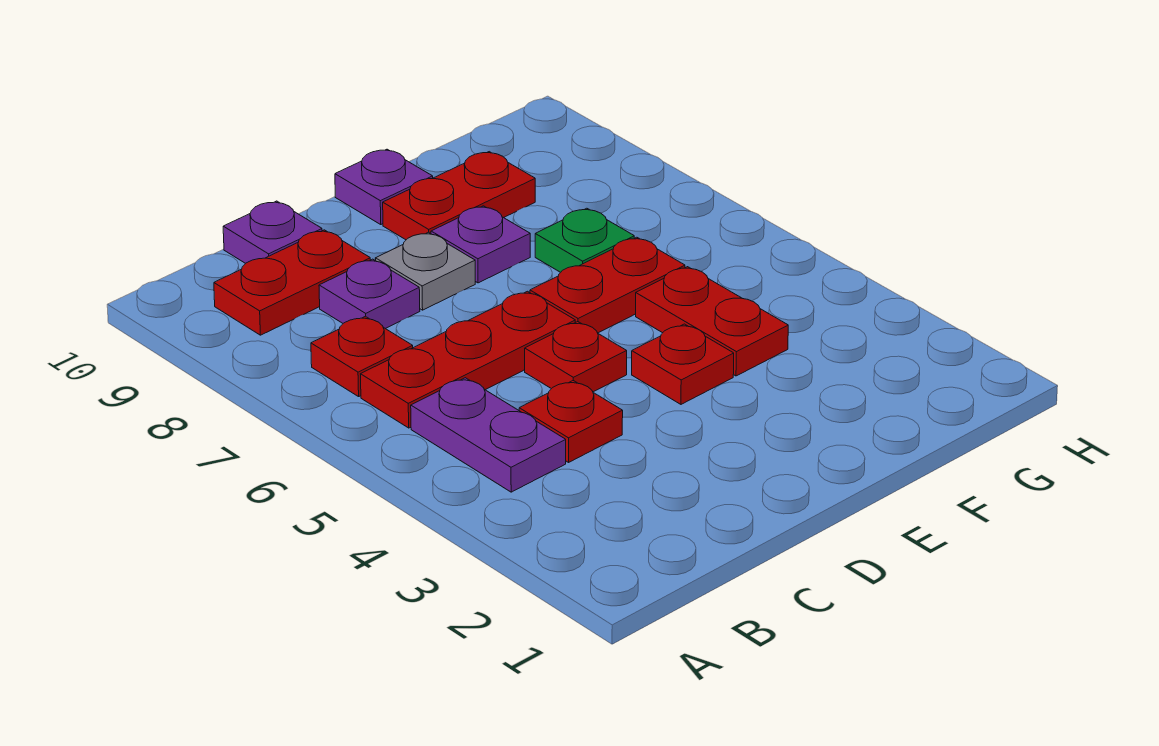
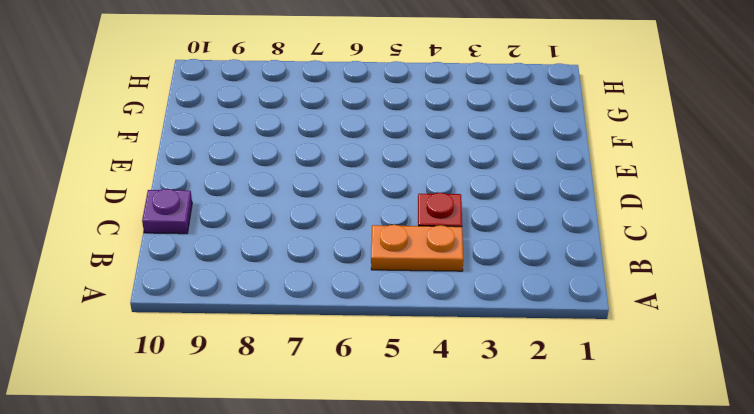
orange plate B4:B5 level 1 -> purple plate B4:B5 level 1
none -> red plate B6:D6 level 1
none -> red plate B7 level 1
none -> red plate B9:C9 level 1

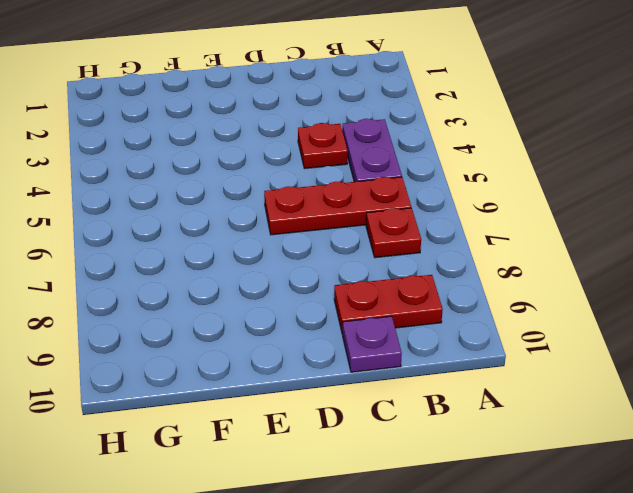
none -> purple plate C8 level 1
none -> red plate D5 level 1
none -> grey plate D8 level 1

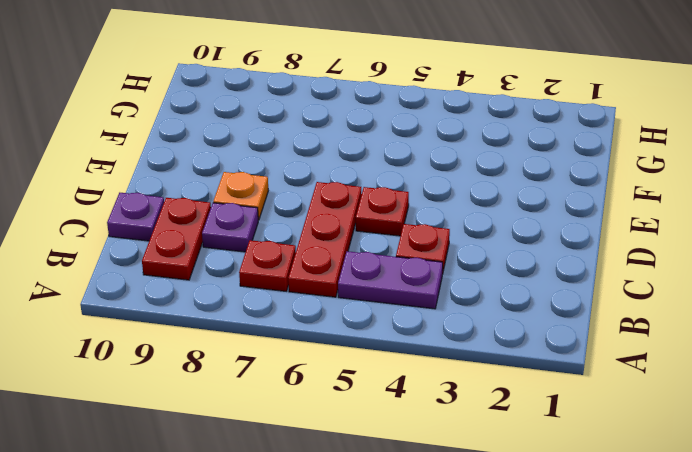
orange plate D8 level 1 -> grey plate D8 level 1
none -> red plate E4 level 1
none -> red plate E6:F6 level 1
none -> purple plate E8 level 1

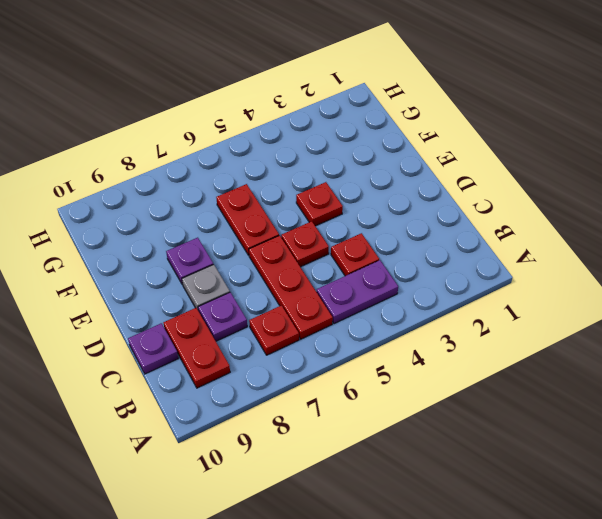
none -> red plate E9:F9 level 1
none -> purple plate E10 level 1
none -> red plate F4:F5 level 1

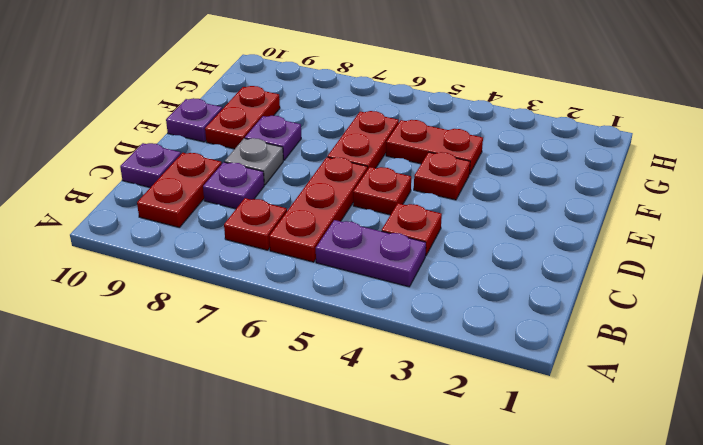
none -> green plate F7 level 1

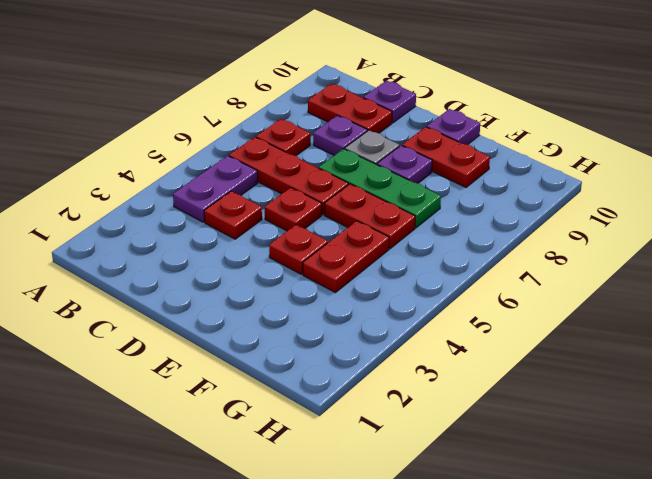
green plate D7:F7 level 1 -> green plate F7 level 1

